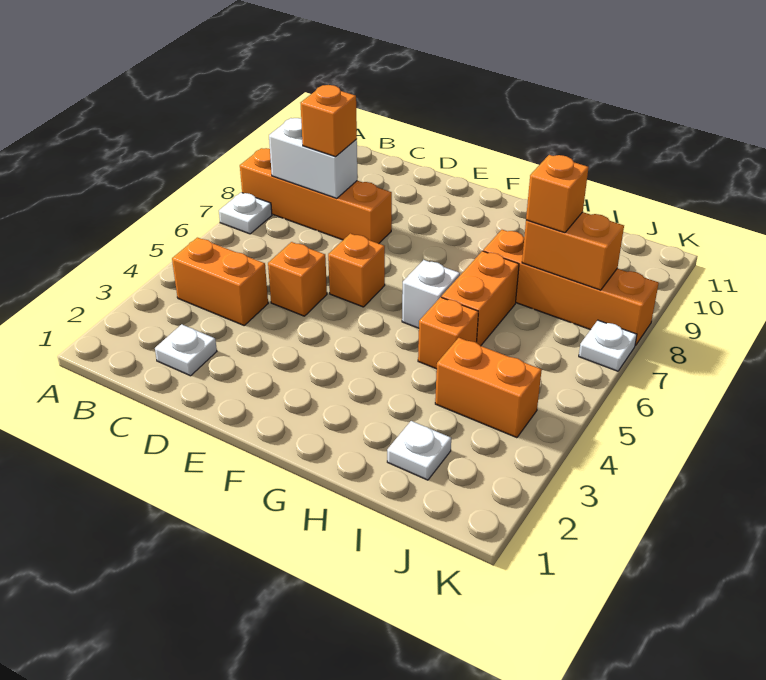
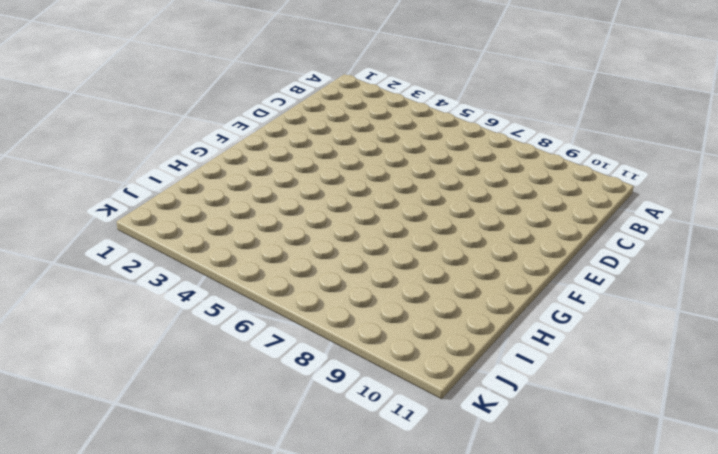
none -> white plate A7 level 1
none -> orange brick A8:D8 level 1
none -> orange brick B4:C4 level 1

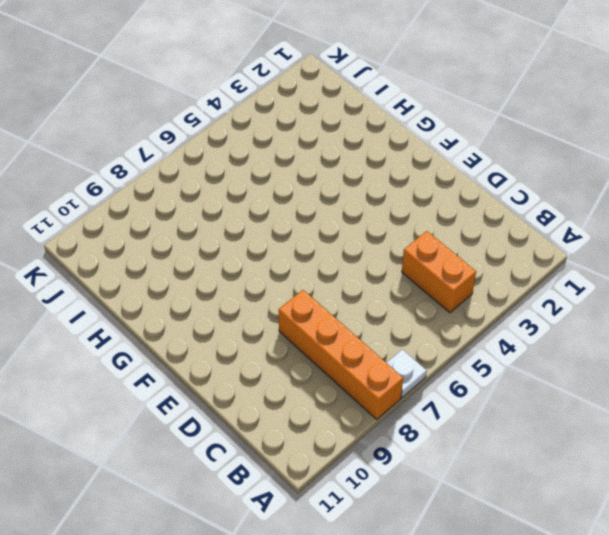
none -> white plate C2 level 1
none -> orange brick D5 level 1
none -> orange brick E6 level 1

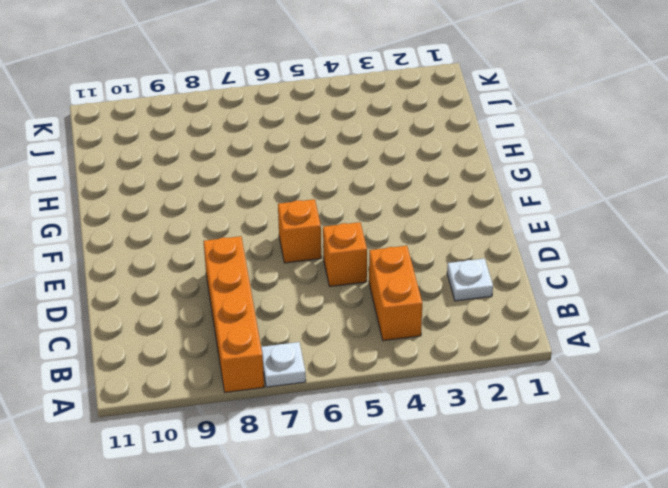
none -> white brick G6 level 1
none -> orange brick H5 level 1
none -> orange brick H6:H7 level 1

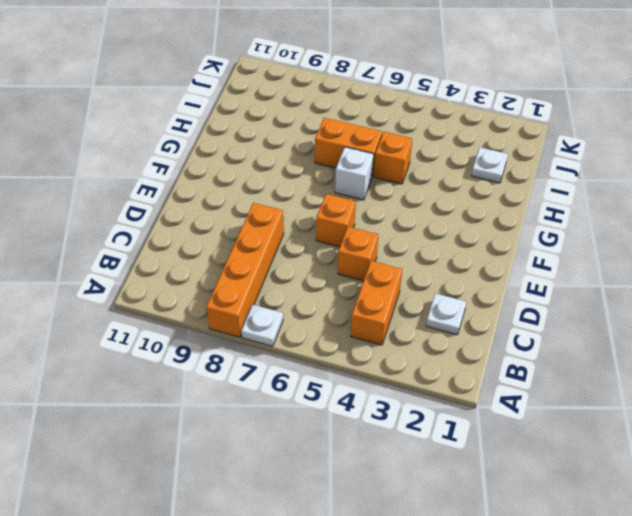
none -> orange brick H8:K8 level 1
none -> orange brick I4:J4 level 1
none -> white plate K7 level 1

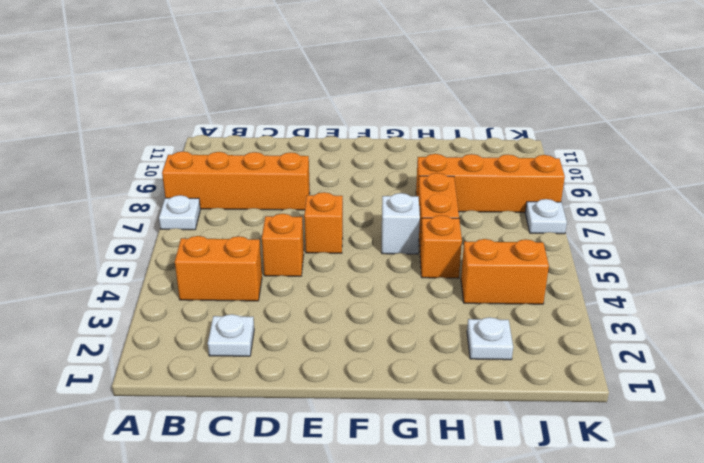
none -> white brick B8:C8 level 2
none -> orange brick I8:J8 level 2
none -> orange brick C8 level 3

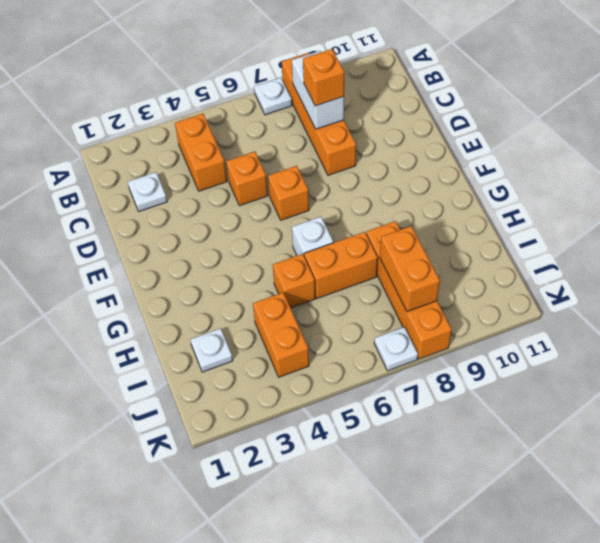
none -> orange brick I8 level 3

